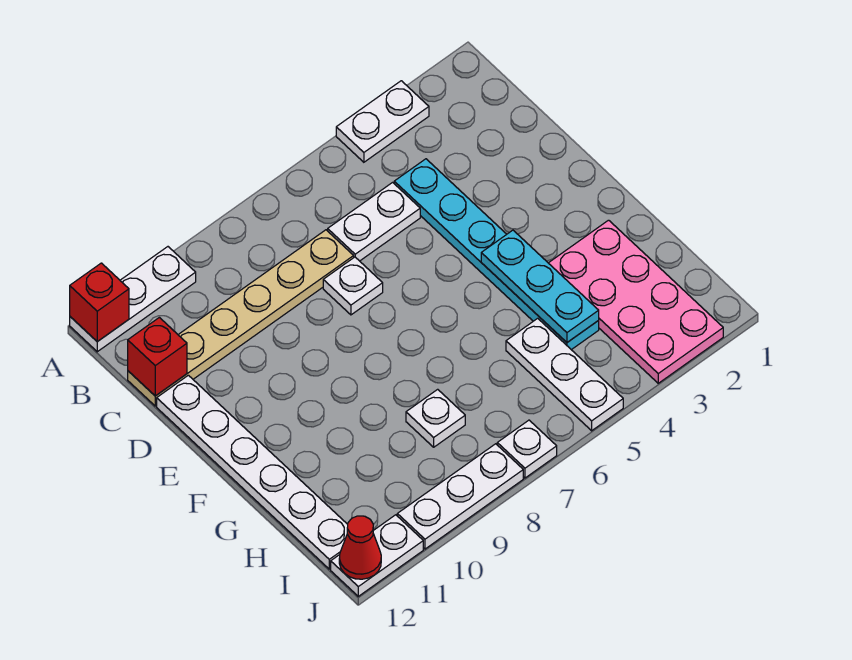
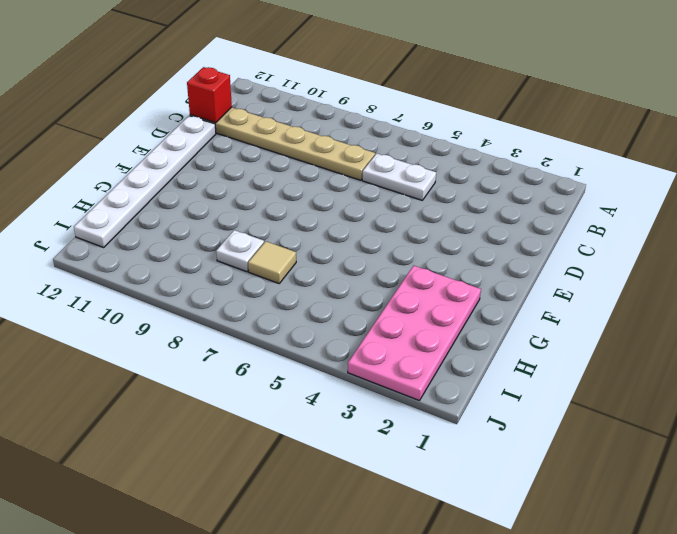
tan tile H7 level 1 -> none
none -> white plate A3:A4 level 1
none -> white plate A10:A12 level 1
none -> cyan plate C4:H4 level 1

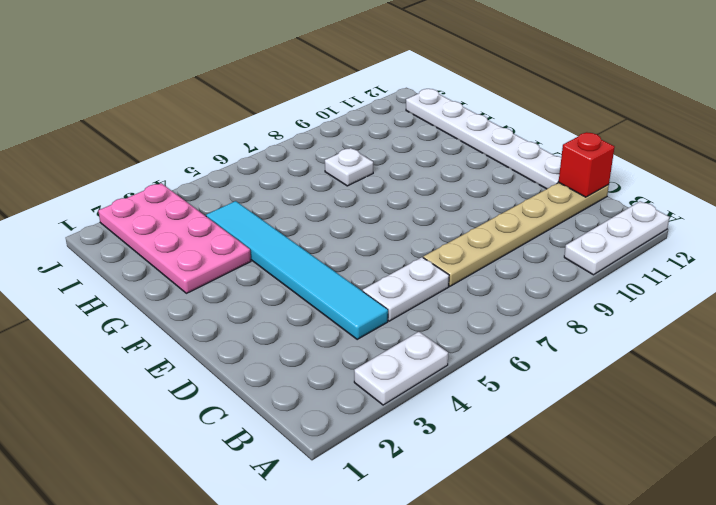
cyan tile C4:H4 level 1 -> cyan plate C4:H4 level 1
none -> white plate D7 level 1
none -> white plate H5:J5 level 1
none -> white plate J7 level 1

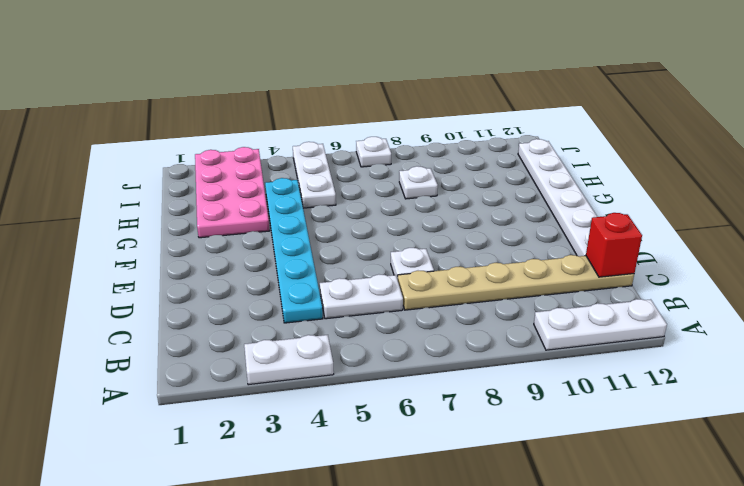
none -> white plate J8:J10 level 1
none -> white plate J11:J12 level 1
none -> red brick A12 level 2

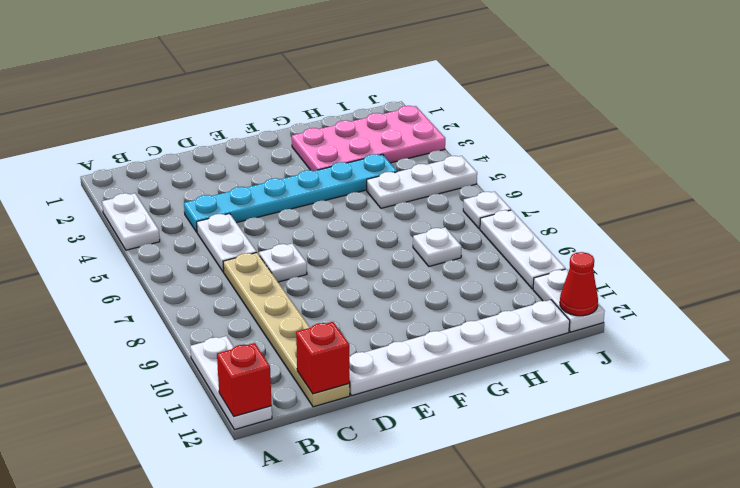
none -> cyan plate F4:H4 level 2

